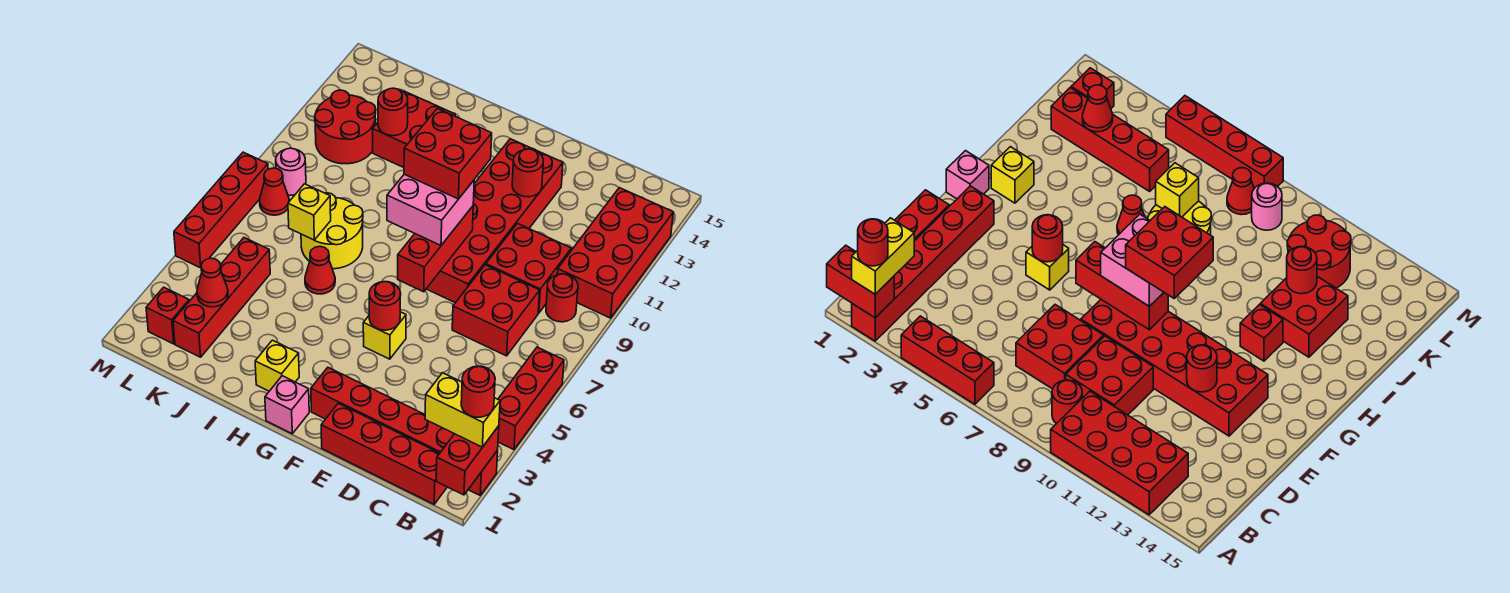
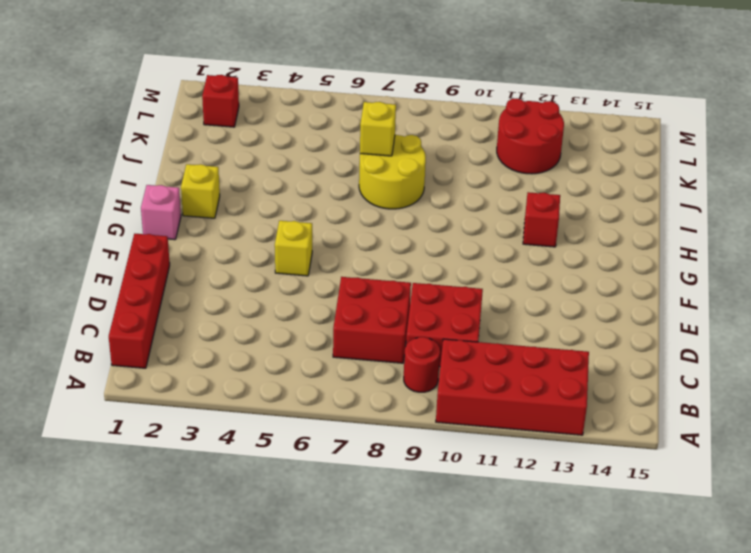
none -> red brick A2:F2 level 1
none -> red brick A4:A6 level 1
none -> red brick E8:F13 level 1
none -> red cone I6 level 1

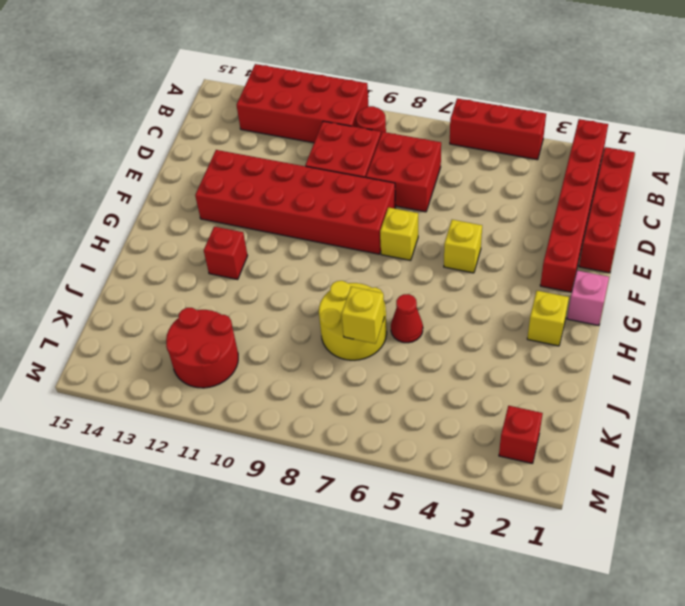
yellow brick F7 level 1 -> none
none -> red brick I12:J13 level 1
none -> red brick K2:K5 level 1
none -> red cone L8 level 1
none -> pink round brick L9 level 1

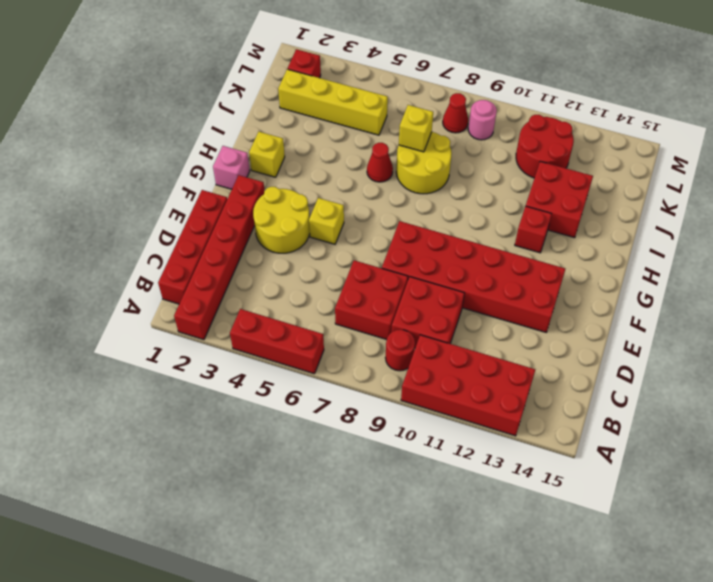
yellow round brick E3:F4 level 1 -> none
yellow brick K2:K5 level 1 -> red brick K2:K5 level 1
none -> red brick M5:M8 level 1
none -> red brick A1:A2 level 2
none -> red round brick E12 level 2
none -> red round brick F5 level 2

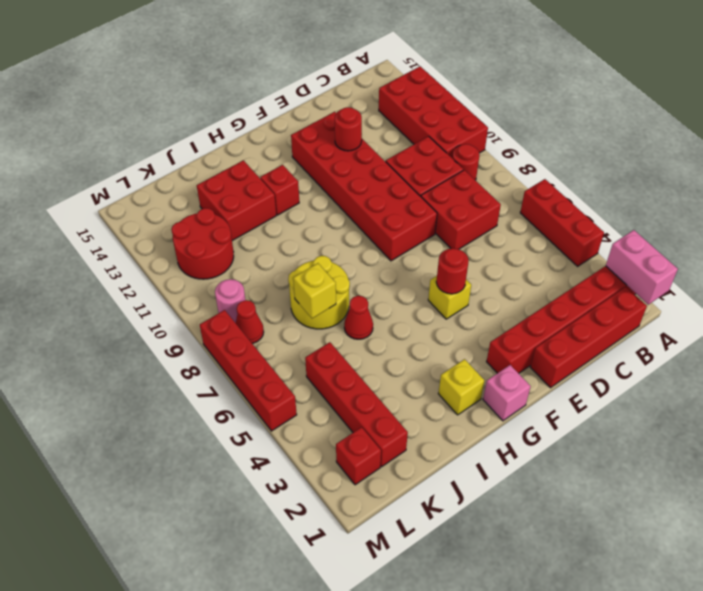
pink brick A1:A2 level 2 -> red brick A1:A2 level 2
none -> red brick F7:F9 level 2
none -> red round brick J12 level 2
none -> red cone K3 level 2
none -> yellow brick A2:B2 level 3

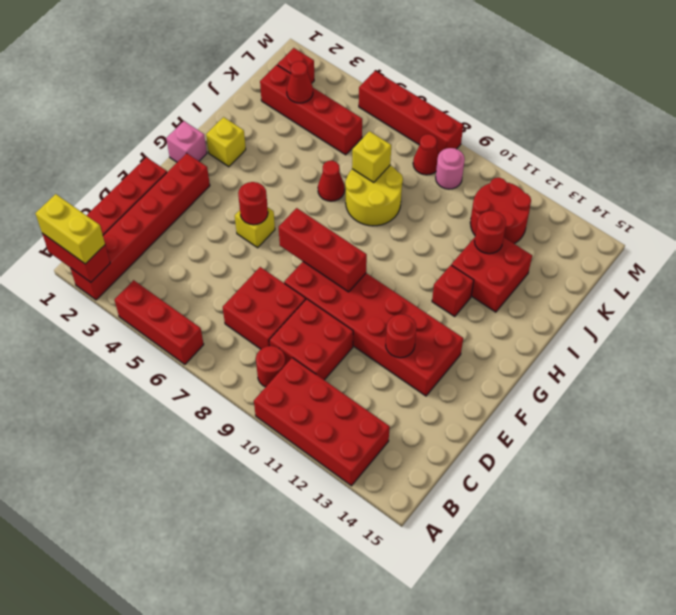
yellow brick A1:A2 level 3 -> yellow brick A2:B2 level 3
none -> pink brick F8:G9 level 3
none -> red round brick A2 level 4
none -> red brick F9:G10 level 4

